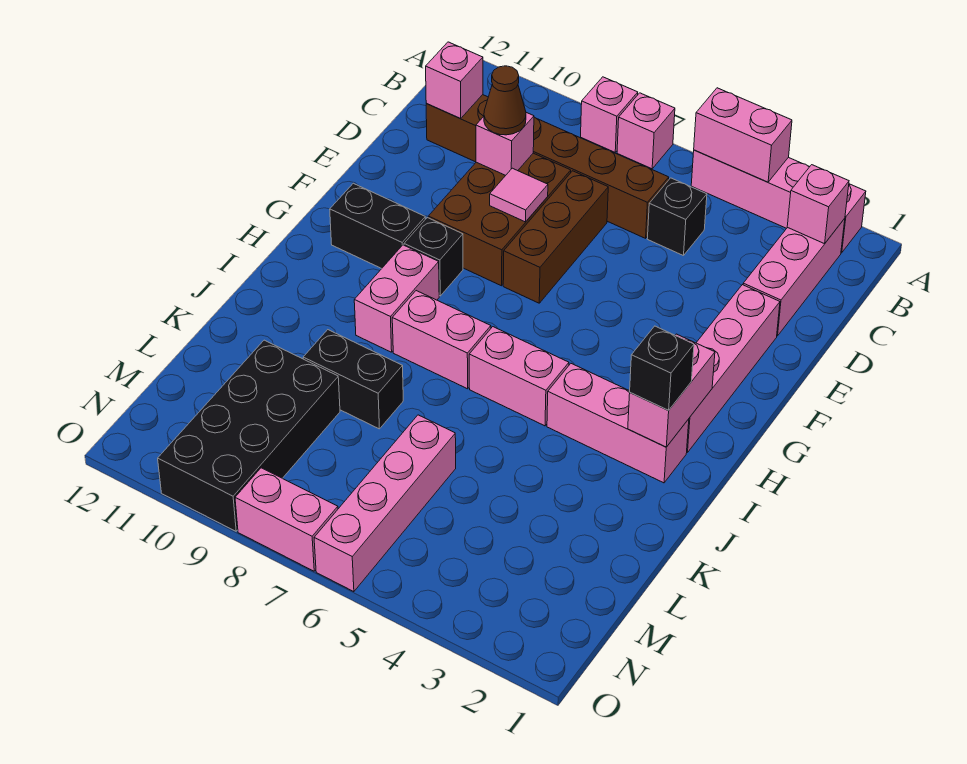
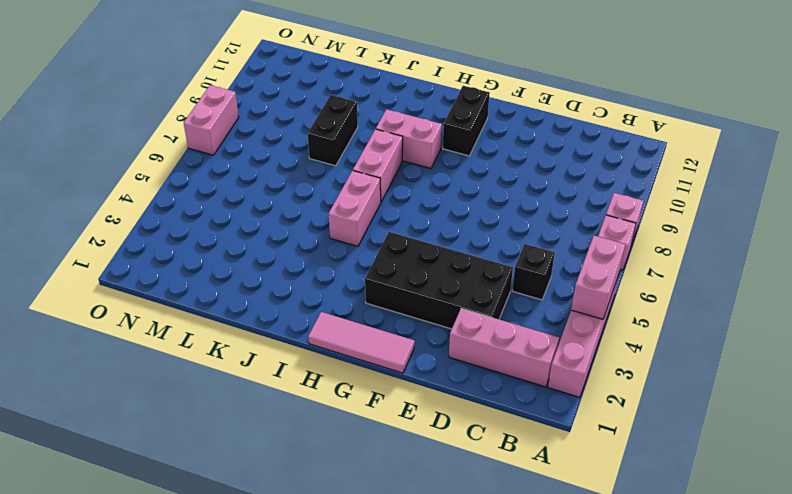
black brick D3:G4 level 1 -> black brick L9:O10 level 1
pink tile F1:H1 level 1 -> none
none -> brown brick C6:C11 level 1
none -> brown brick D7:F7 level 1
none -> brown brick D8:F9 level 1

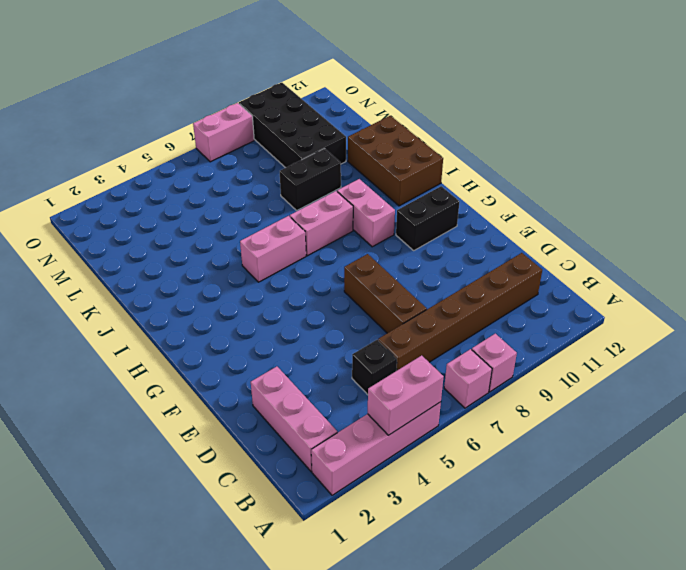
brown brick I11:K12 level 1 -> brown brick D8:F9 level 1
none -> pink brick E2:H2 level 1
none -> black brick G9 level 1
none -> pink brick I2:I4 level 1

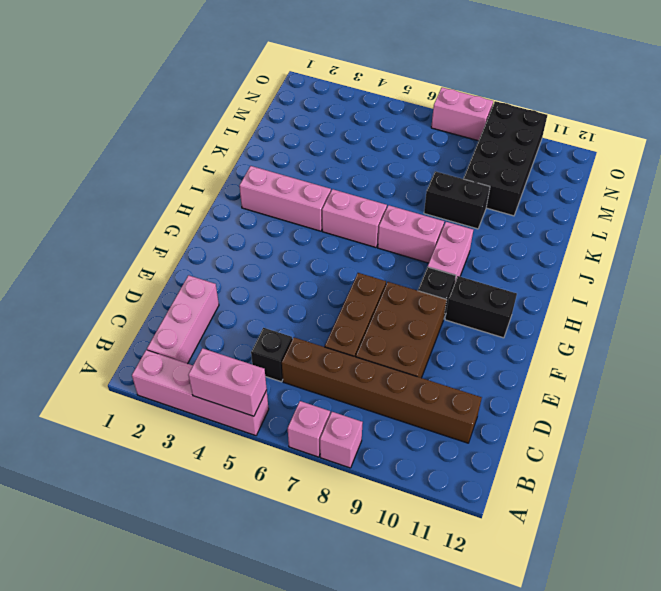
none -> pink brick E2:H2 level 1
none -> pink brick L6:O6 level 1
none -> pink brick B2 level 2

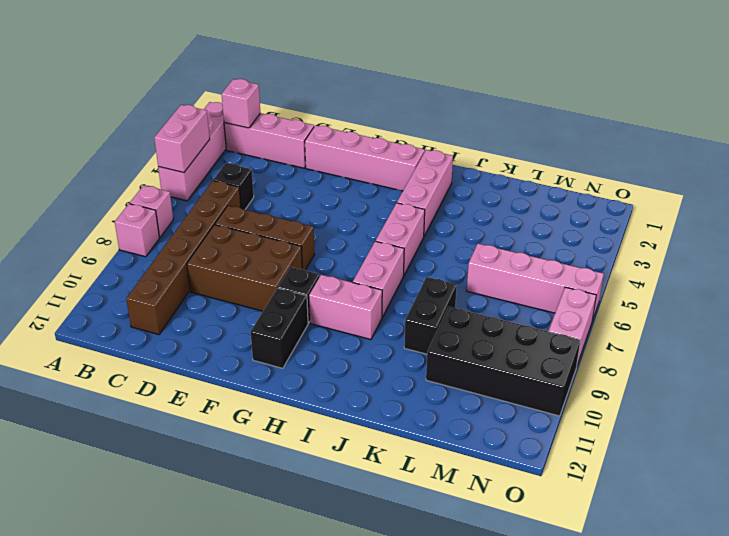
none -> pink brick C11 level 2
none -> pink brick D9 level 2
none -> pink tile E8 level 2

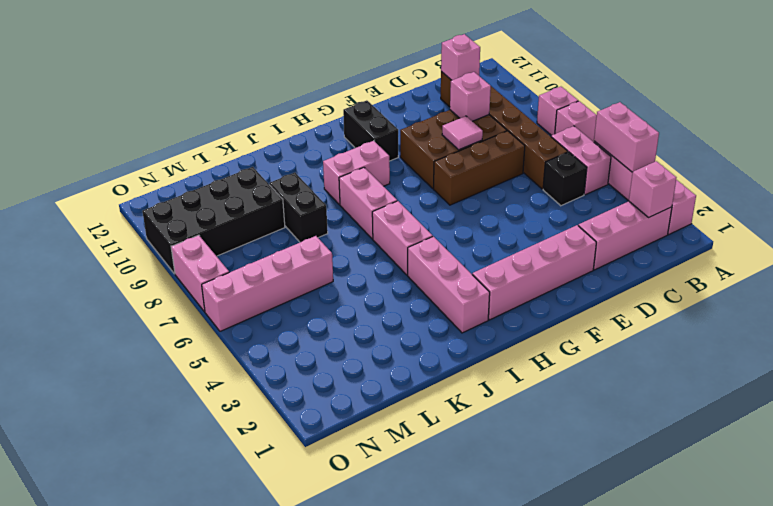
pink brick B5:B6 level 1 -> pink brick H2:I2 level 2
none -> black brick G9 level 1
none -> brown cone D9 level 3
none -> black brick I2 level 3

